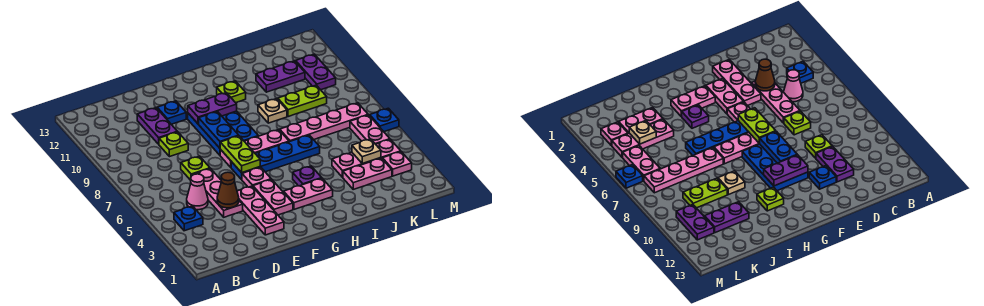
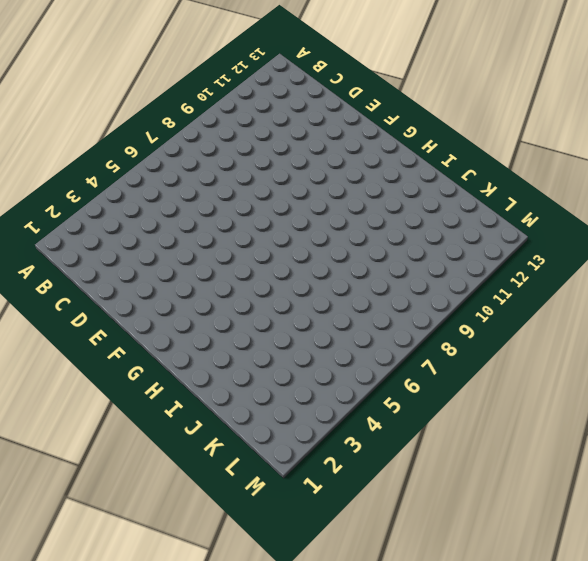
none -> blue plate B4 level 1
none -> pink cone C5 level 1
none -> pink plate D4:D6 level 1
none -> lime plate D7 level 1

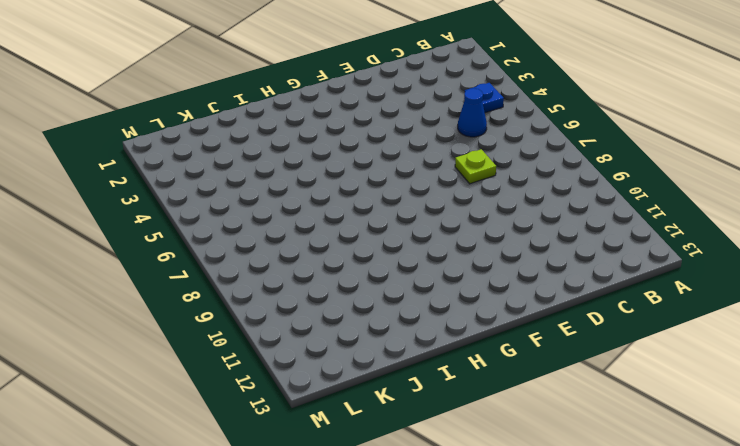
blue cone C5 level 1 -> pink cone C5 level 1
none -> pink plate D4:D6 level 1
none -> lime plate D9 level 1
none -> purple plate D10:D11 level 1
none -> pink plate E2:E4 level 1

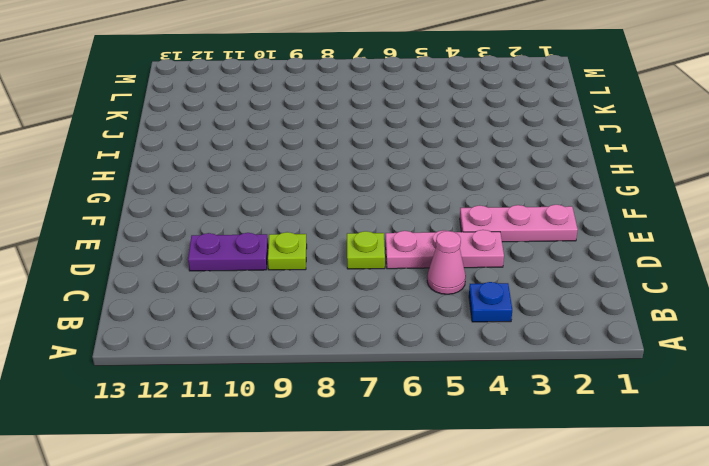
none -> blue plate E11 level 1
none -> pink plate F3:F4 level 1
none -> pink plate F5 level 1
none -> blue plate F6:I6 level 1

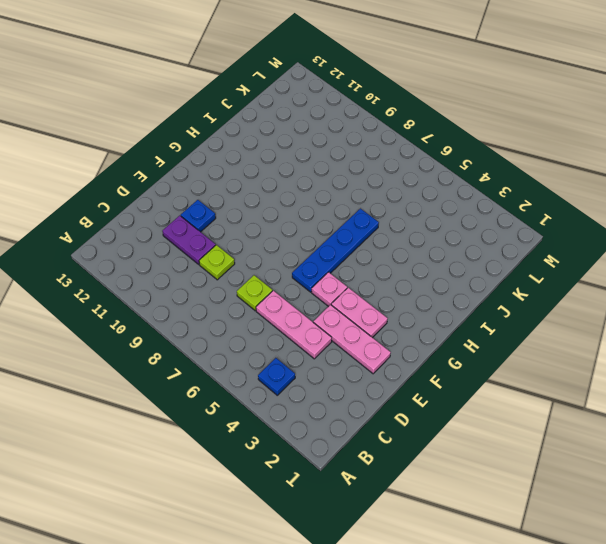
none -> pink cone C5 level 1
none -> pink plate F7:H7 level 1
none -> blue plate F8:G10 level 1
none -> pink plate G3:H3 level 1

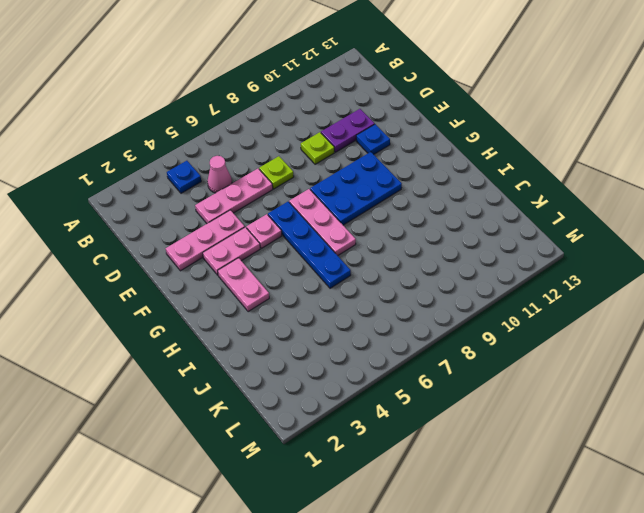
none -> purple plate H4 level 1
none -> lime plate H11 level 1
none -> pink plate I7:L7 level 1
none -> tan plate I9 level 1

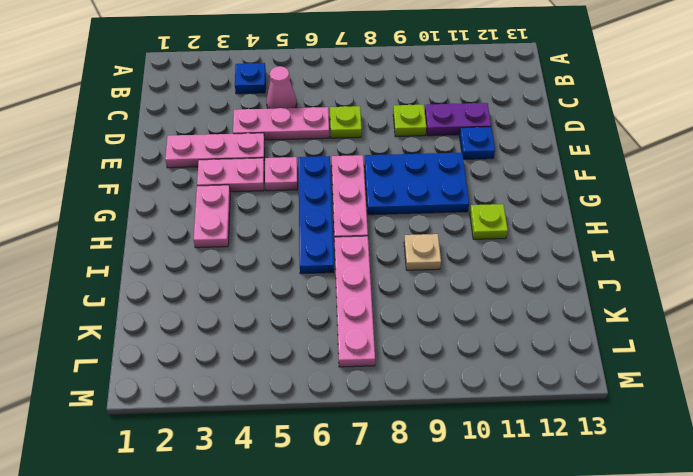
none -> purple plate H4 level 1
none -> pink plate J3:K3 level 1
none -> pink plate J4:L4 level 1
none -> lime plate J9:K9 level 1

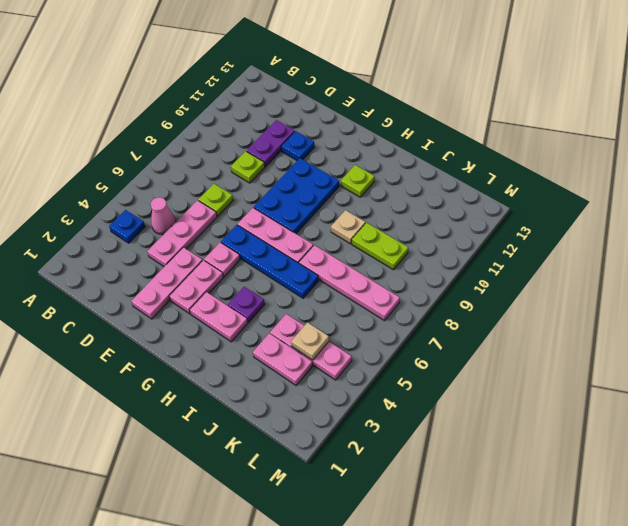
none -> purple plate J11:K11 level 1
none -> pink plate L3 level 1
none -> pink plate L5:L6 level 1
none -> purple plate L10:L11 level 1

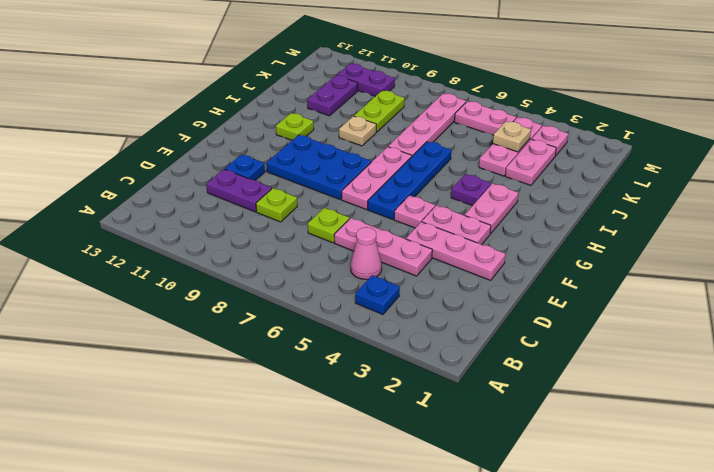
none -> blue plate M6 level 1
none -> brown cone D4 level 2
none -> lime plate F6:F7 level 2
none -> blue plate F8:F9 level 2

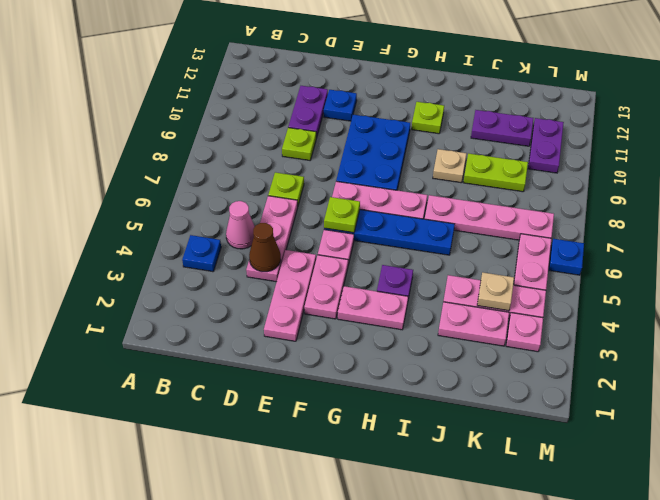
lime plate F6 level 2 -> lime plate F6:F7 level 2
none -> blue plate F8:F9 level 2
none -> purple plate F10:G10 level 2

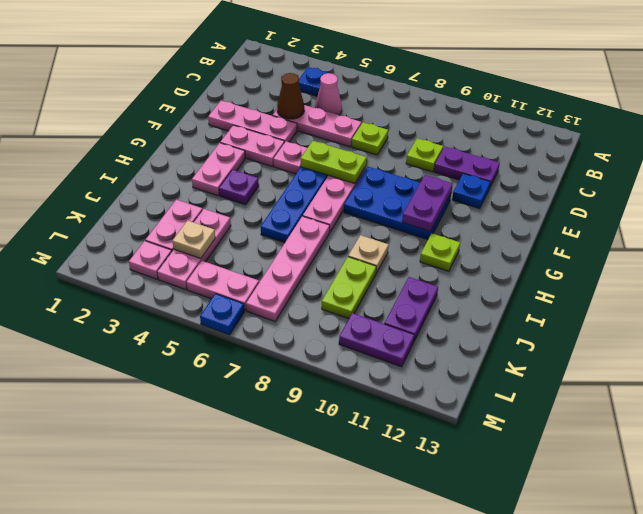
none -> blue plate F8:F9 level 2

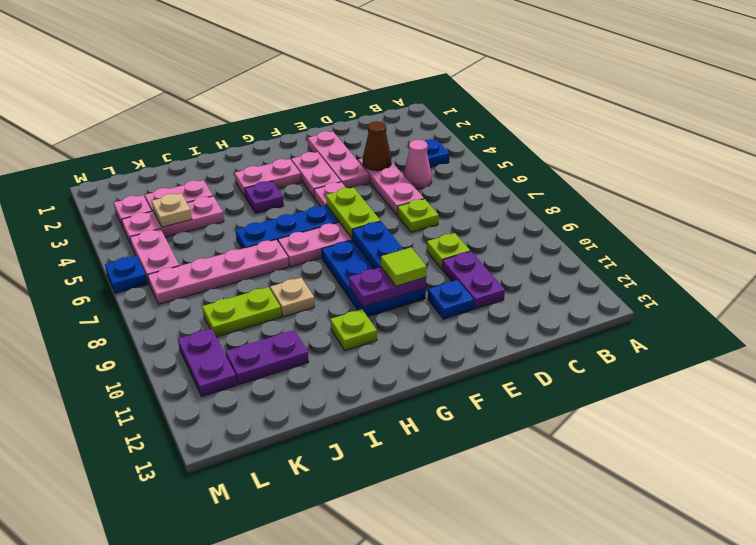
lime tile F10 level 3 -> none

